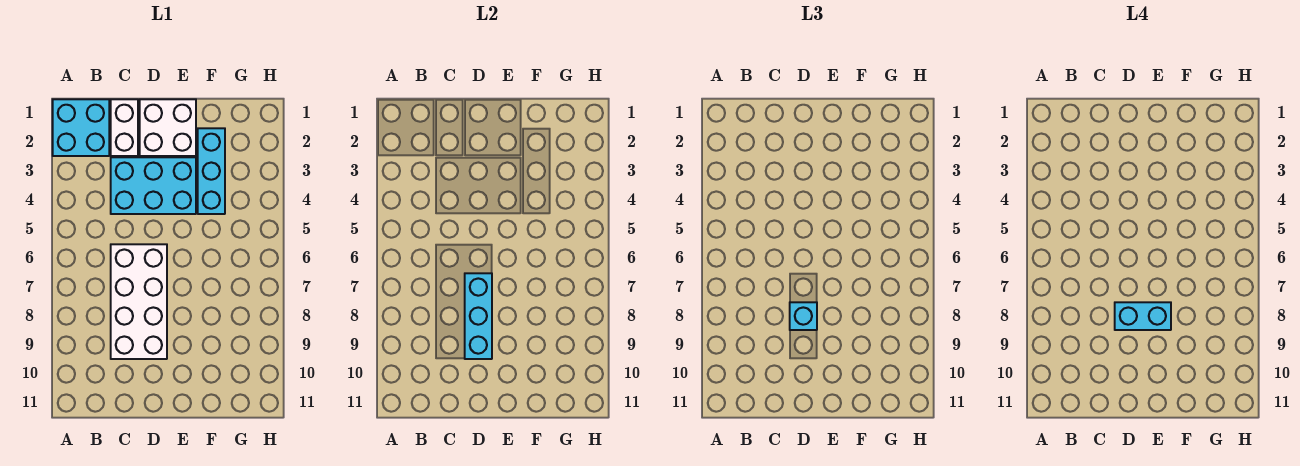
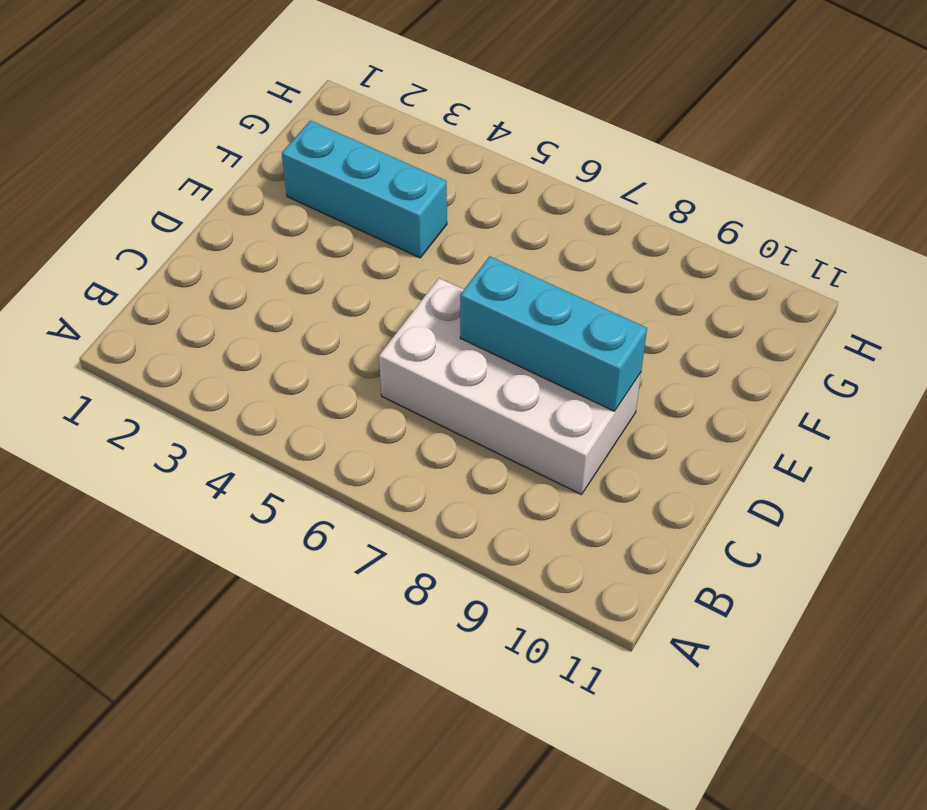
none -> cyan brick A1:B2 level 1
none -> white brick C1:C2 level 1

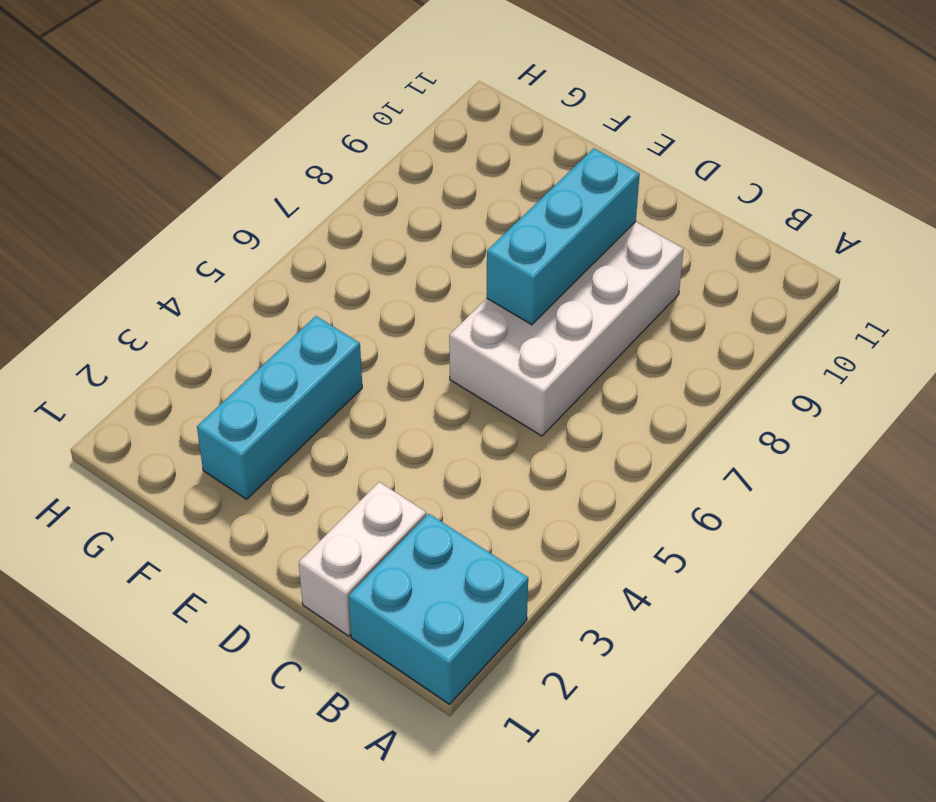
none -> cyan brick C3:E4 level 1
none -> white brick D1:E2 level 1

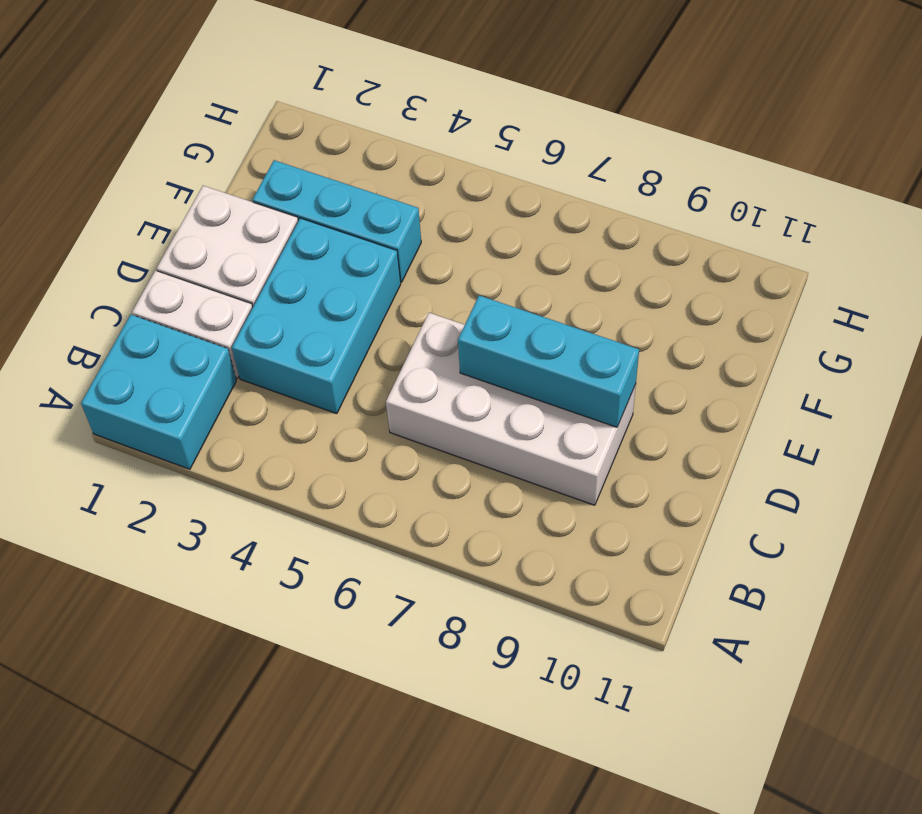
none -> cyan brick D8 level 3
none -> cyan brick D8:E8 level 4

